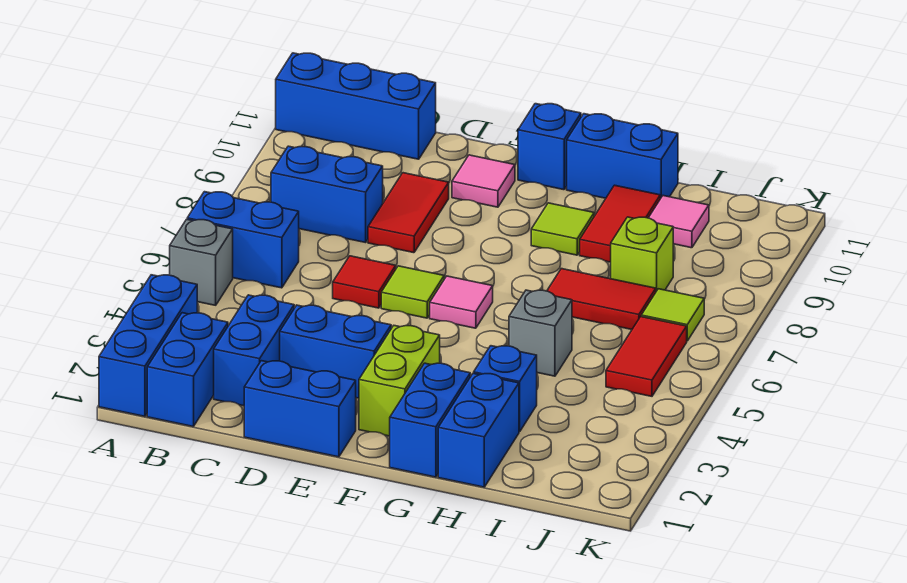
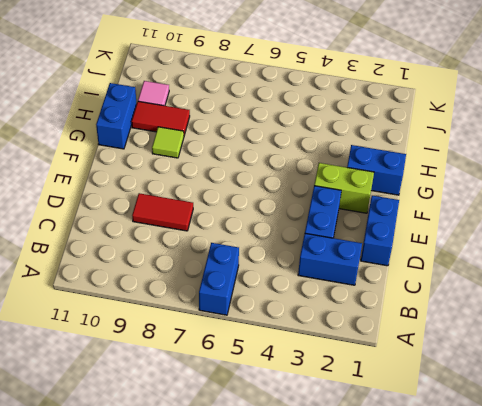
none -> blue brick A1:A3 level 1
none -> grey brick A5 level 1
none -> blue brick A11:C11 level 1

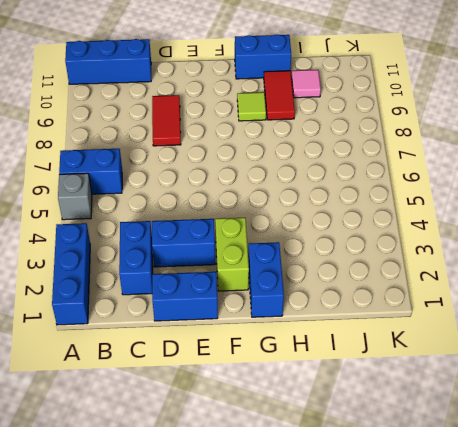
none -> blue brick B1:B2 level 1
none -> blue brick B8:C8 level 1
none -> red tile D6 level 1

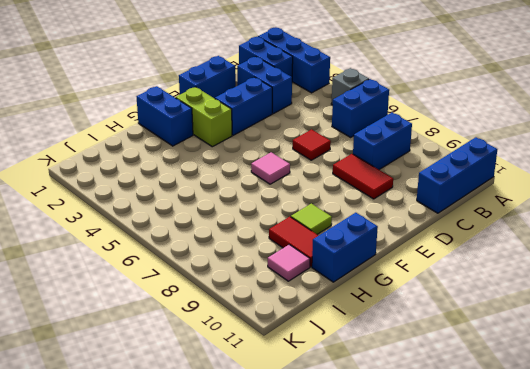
none -> lime tile E6 level 1
none -> pink tile E10 level 1
none -> blue brick F11 level 1

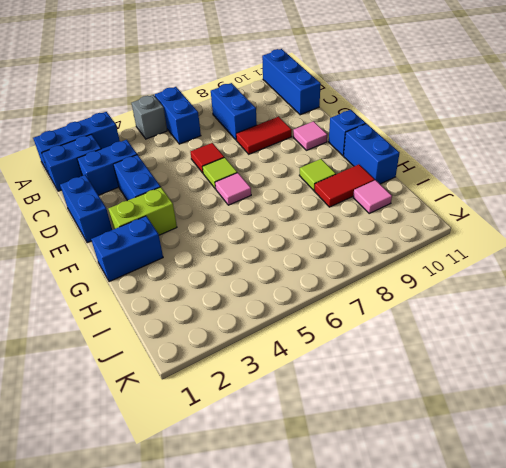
none -> blue brick H1:H2 level 1
none -> blue brick H3 level 1
none -> grey brick H5 level 1

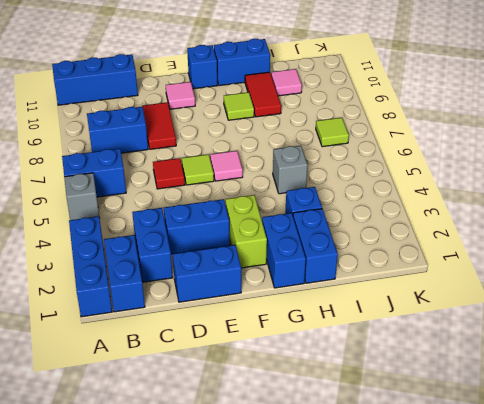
none -> red tile H7:I7 level 1
none -> lime brick I8 level 1
none -> red tile J5:J6 level 1

